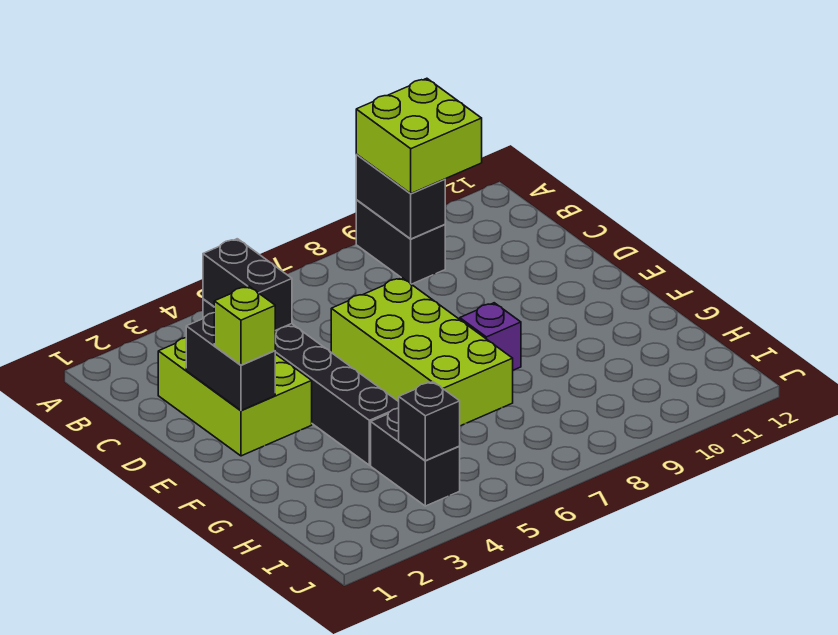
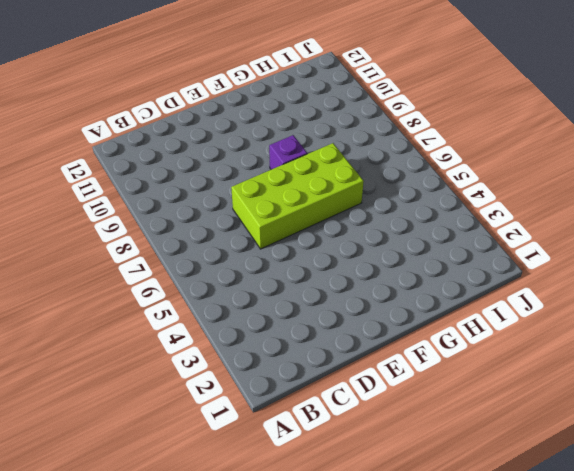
none -> black brick A9:B9 level 1
none -> black brick B4:G4 level 1
none -> lime brick C2:E3 level 1

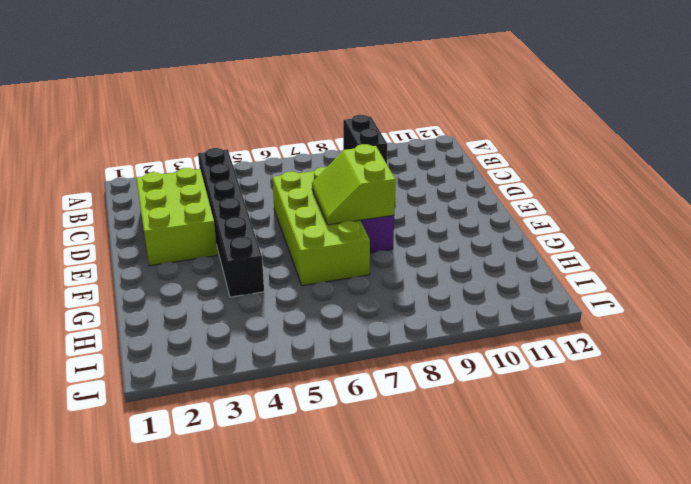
lime slope E7:F8 level 2 top 8 -> none
none -> black brick H4:I4 level 1
none -> black brick A9:B9 level 2
none -> black brick B4:C4 level 2

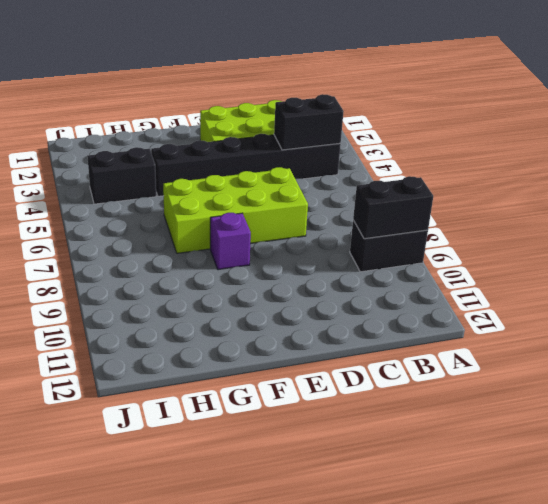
none -> black brick D2:E2 level 2
none -> black brick I4 level 2
none -> lime brick A9:B10 level 3

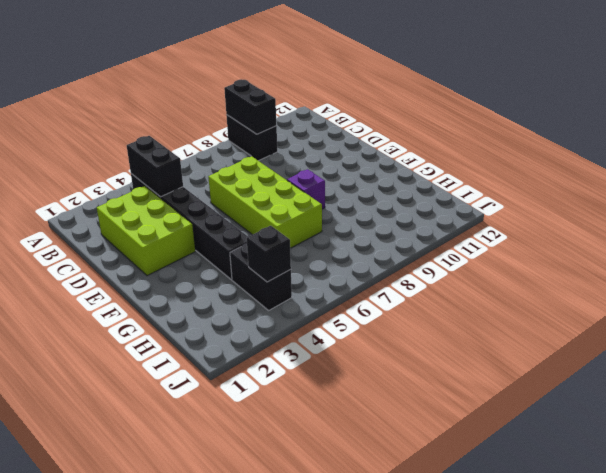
none -> black brick D2:E2 level 2
none -> lime brick A9:B10 level 3
none -> lime brick E2 level 3

